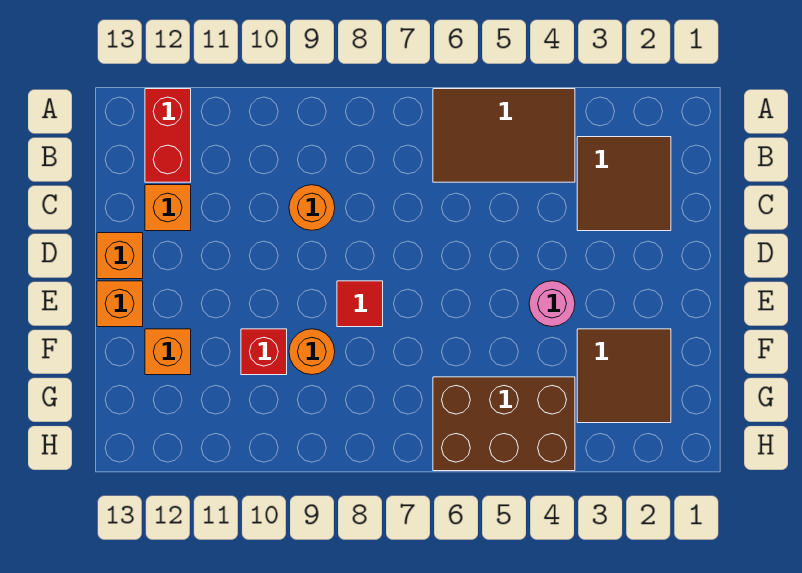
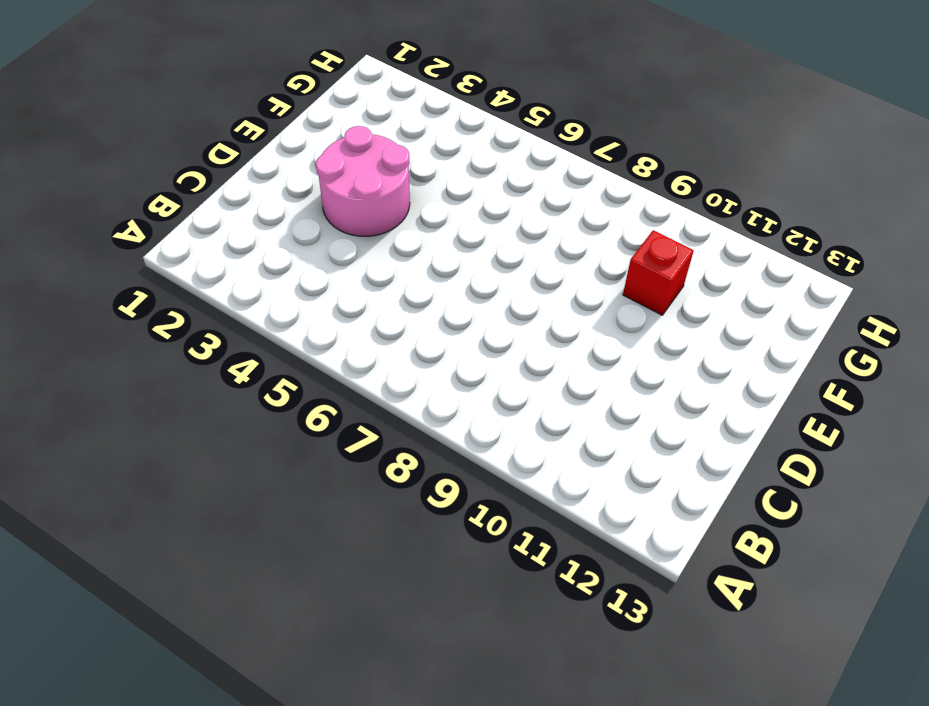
pink round brick D3:E4 level 1 -> pink round brick E4 level 1
none -> brown tile A4:B6 level 1
none -> red brick A12:B12 level 1
none -> brown tile B2:C3 level 1

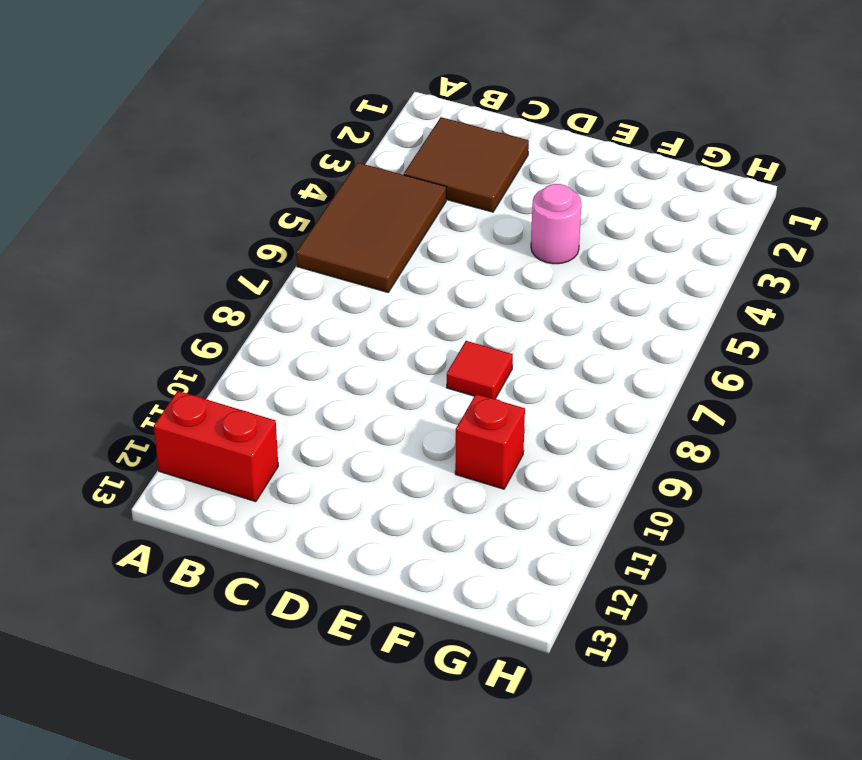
none -> orange round brick C9 level 1
none -> orange brick C12 level 1
none -> orange brick D13 level 1

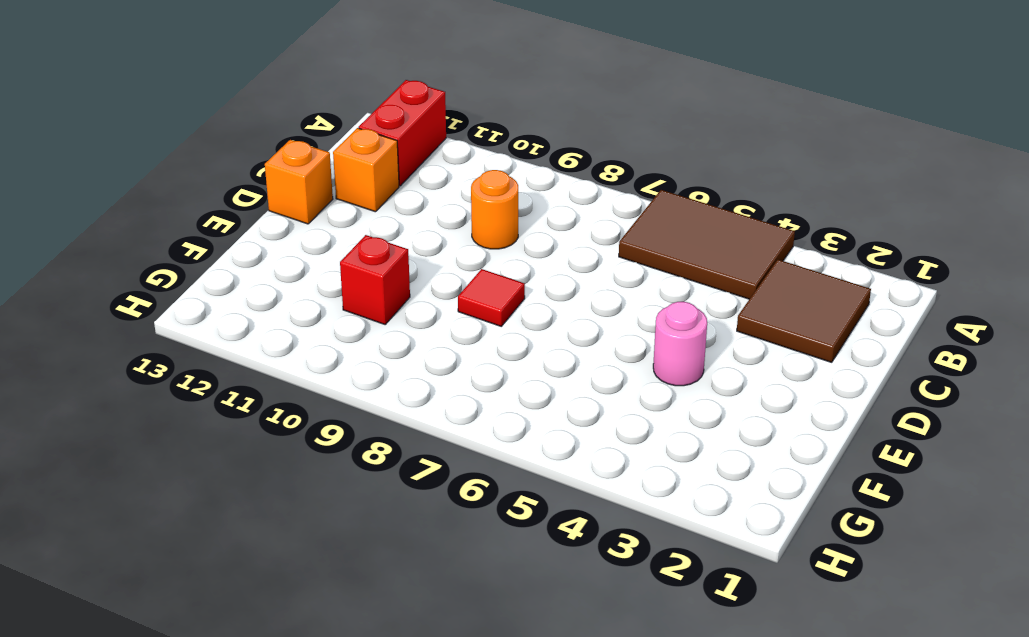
none -> orange brick E13 level 1
none -> brown tile F2:G3 level 1
none -> orange round brick F9 level 1

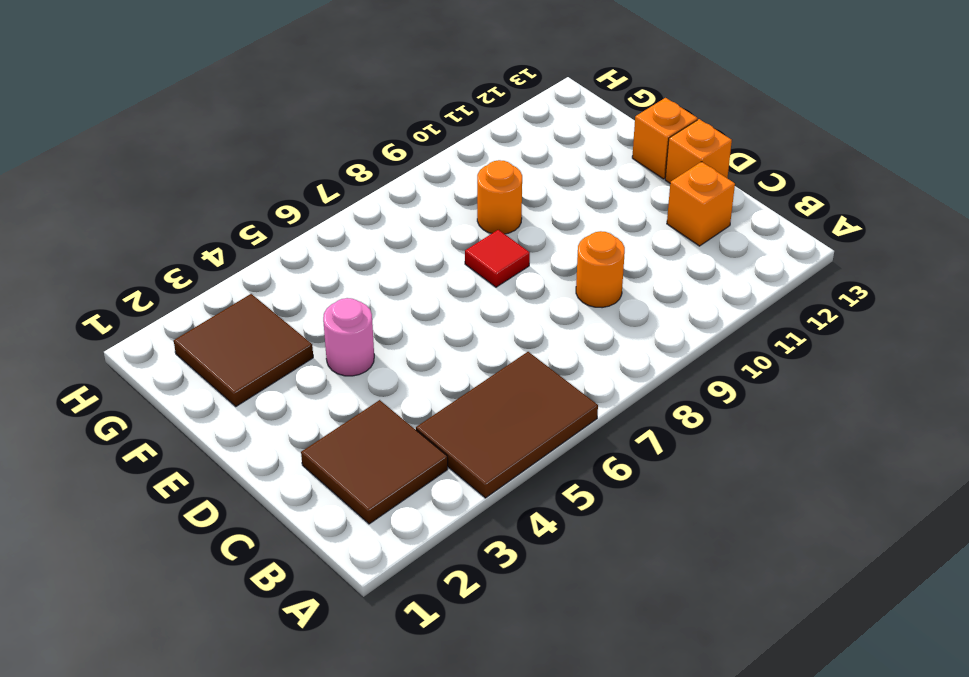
none -> red brick A12:B12 level 1
none -> red brick F10 level 1
none -> orange brick F12 level 1

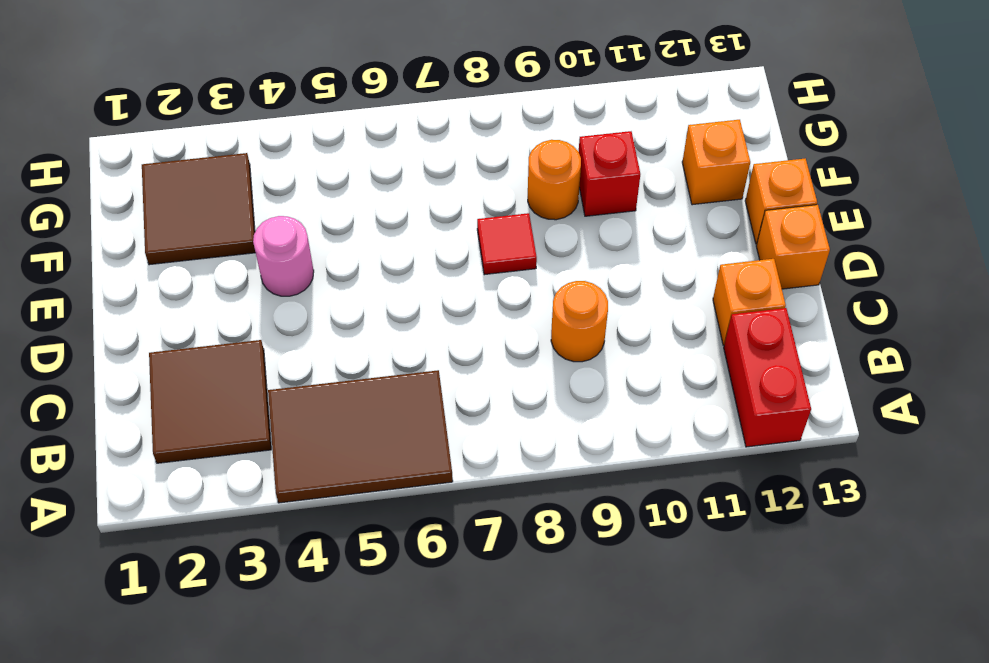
none -> brown brick G4:H6 level 1

